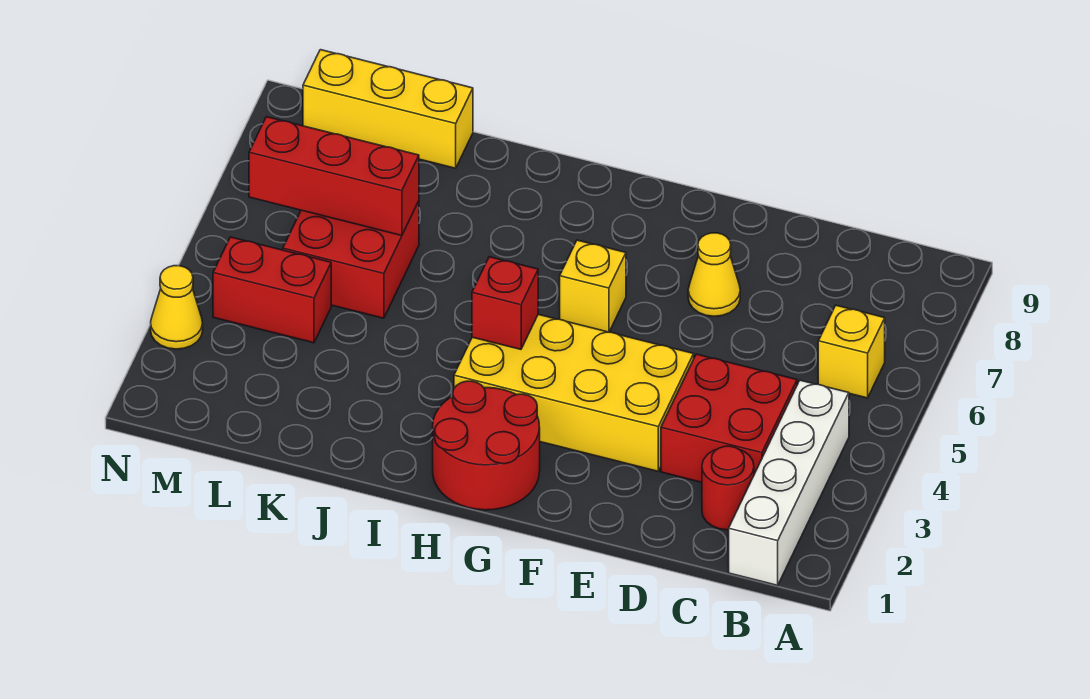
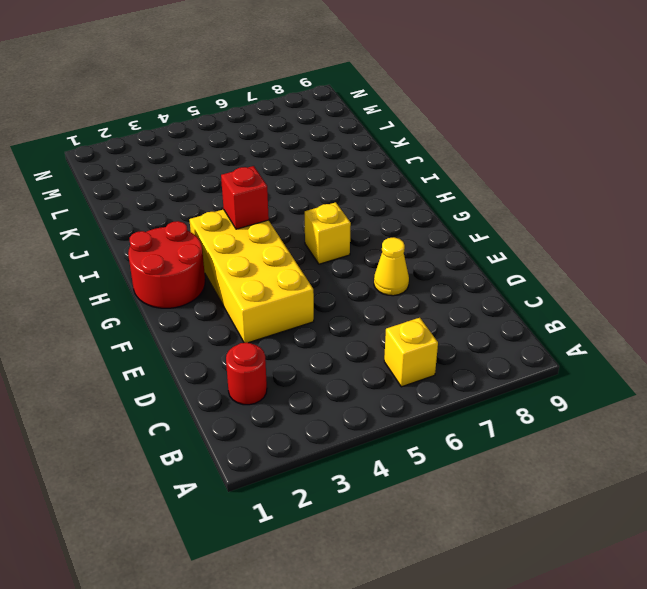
none -> white brick B1:B4 level 1
none -> red brick C3:D4 level 1
none -> red brick K5:L6 level 1

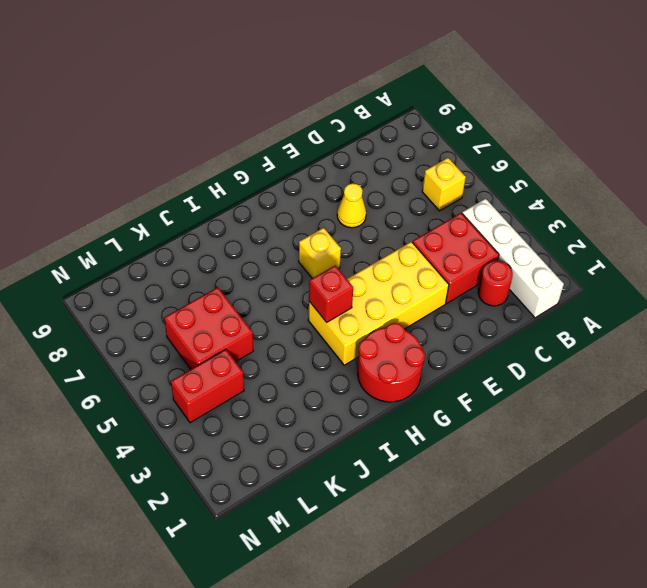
none -> yellow brick K9:M9 level 1
none -> yellow cone N3 level 1
none -> red brick K6:M6 level 2

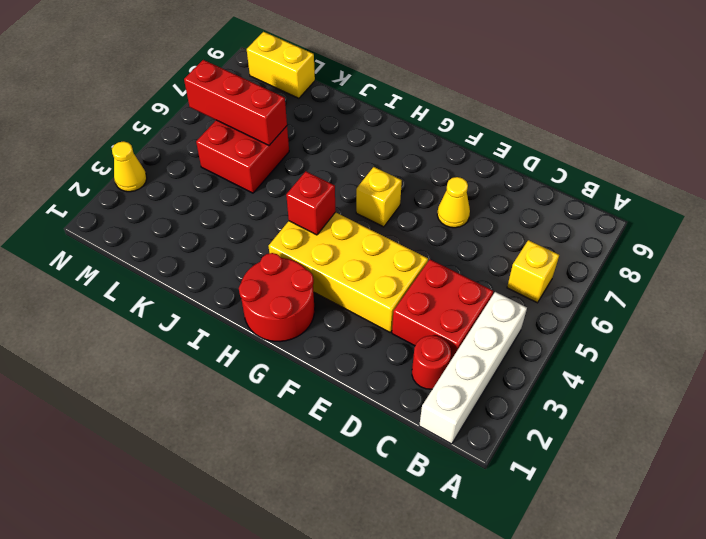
yellow brick L9:M9 level 1 -> yellow brick K9:M9 level 1
none -> red brick L4:M4 level 1

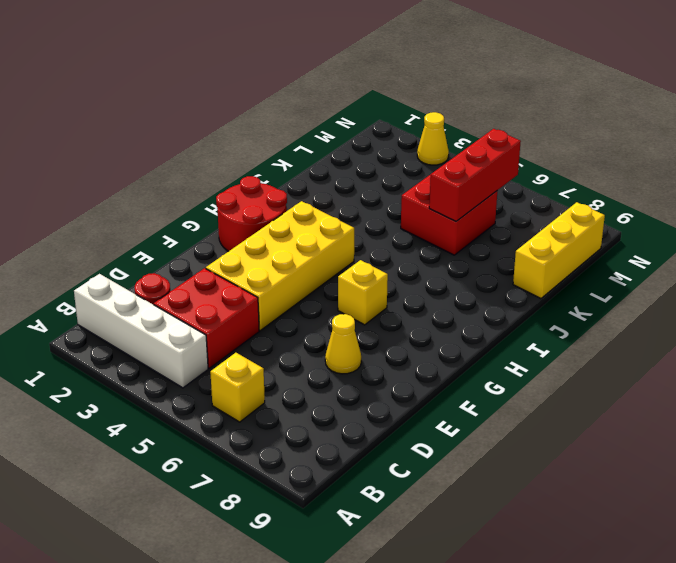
none -> red brick L4:M4 level 1
none -> red brick H4 level 2

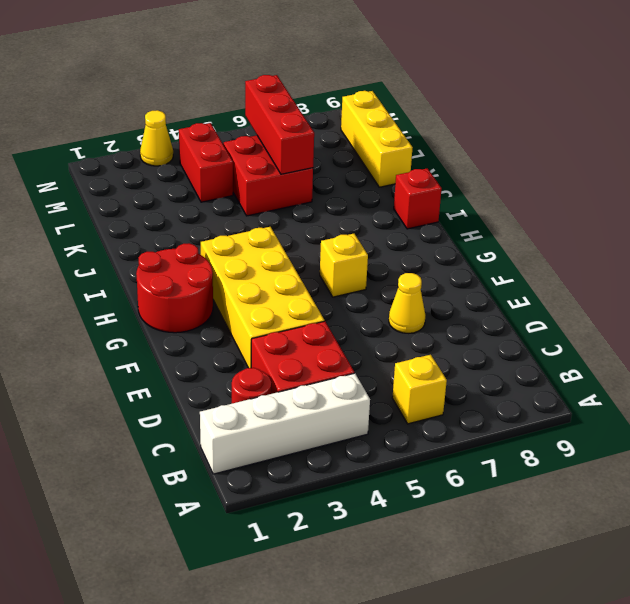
red brick I9 level 1 -> red brick H4 level 2

